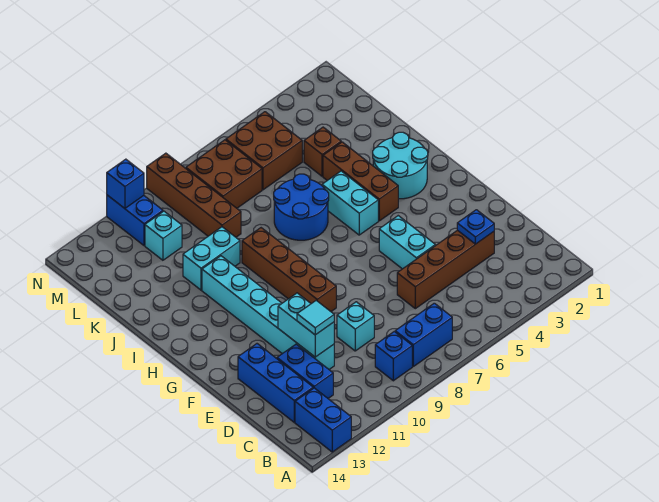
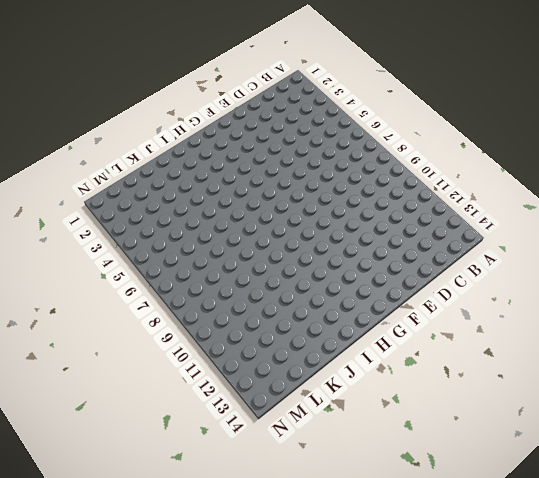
none -> blue brick A13:B13 level 1
none -> blue brick B7:B8 level 1
none -> blue brick B9 level 1

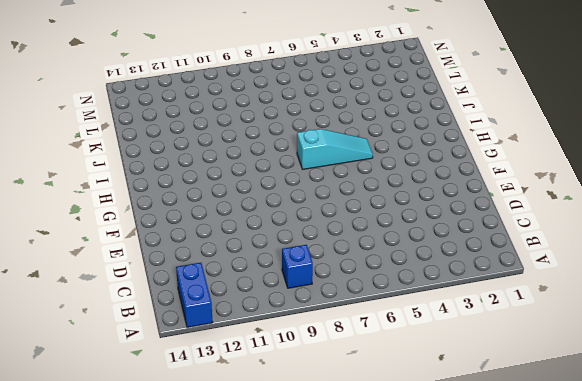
cyan slope H5:H7 level 1 top 7 -> cyan brick H5:I5 level 1
none -> blue brick B7:B8 level 1
none -> blue brick C12:D12 level 1
none -> blue brick C13:E13 level 1

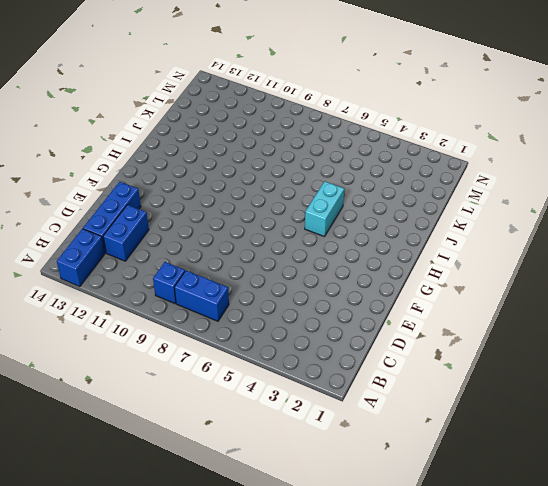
none -> brown brick D3:D6 level 1
none -> cyan brick D9 level 1
none -> cyan brick D11:I11 level 1

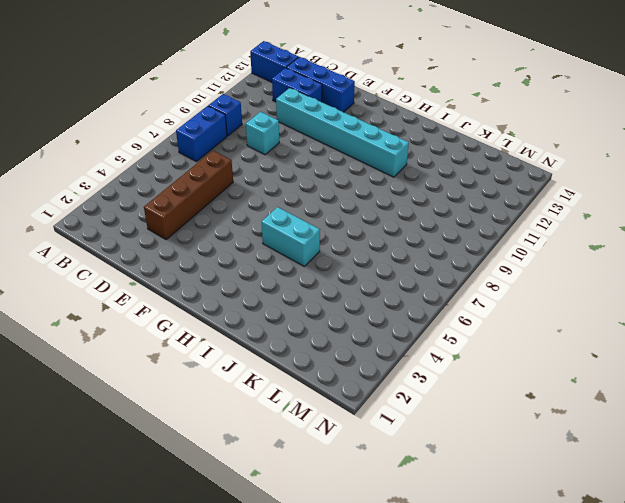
none -> cyan brick E5:F5 level 1
none -> brown brick F9:I9 level 1
none -> cyan round brick H2:I3 level 1

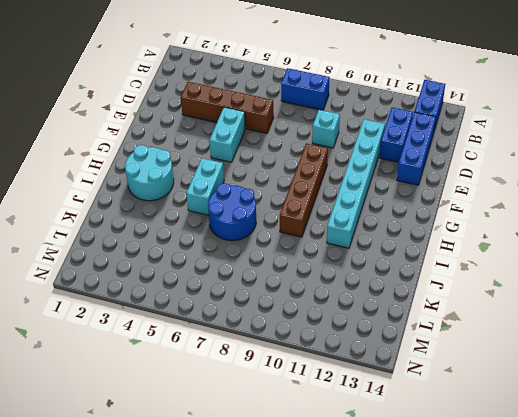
none -> blue brick B9 level 1
none -> brown brick H4:J4 level 1
none -> cyan brick J10:J11 level 1

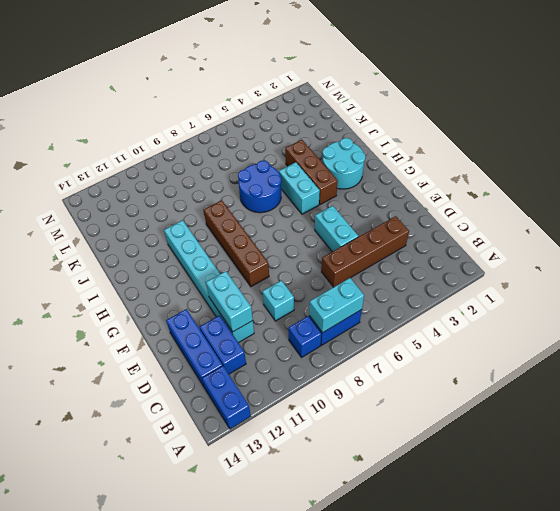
cyan brick B7:B8 level 2 -> cyan brick J10:J11 level 1
none -> brown brick K4 level 1
none -> brown brick K9:N9 level 1
none -> brown brick L5:M6 level 1

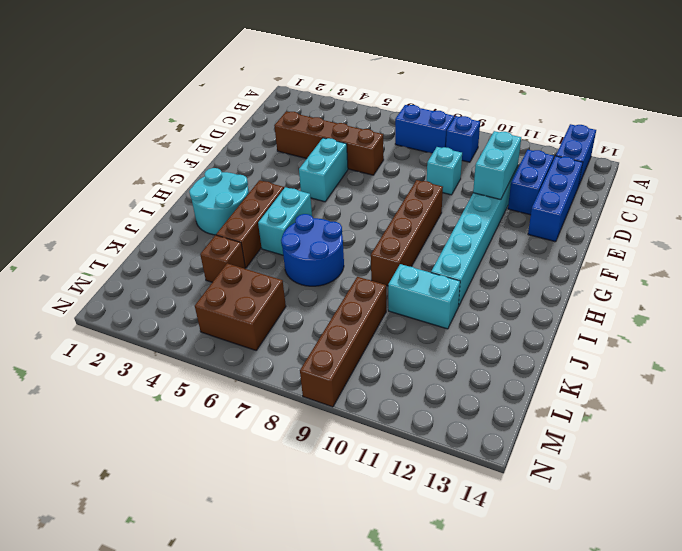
none -> brown brick L7:M8 level 1
none -> cyan brick L11 level 1
none -> blue brick M11:N11 level 1

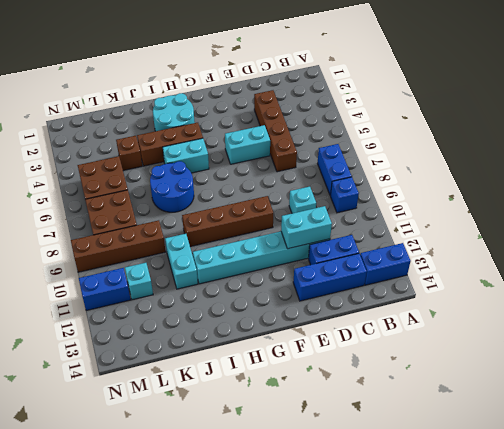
none -> blue plate D3 level 2
none -> blue brick N11 level 2
none -> cyan tile D11 level 3

